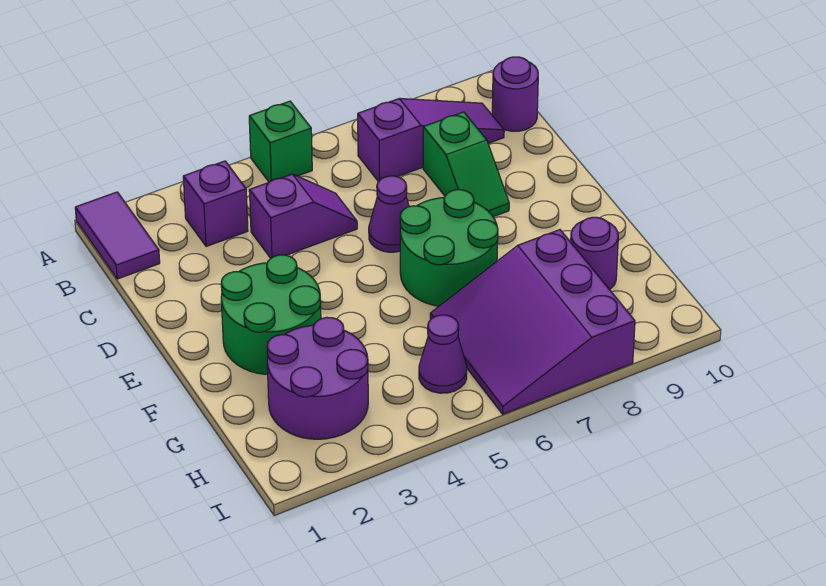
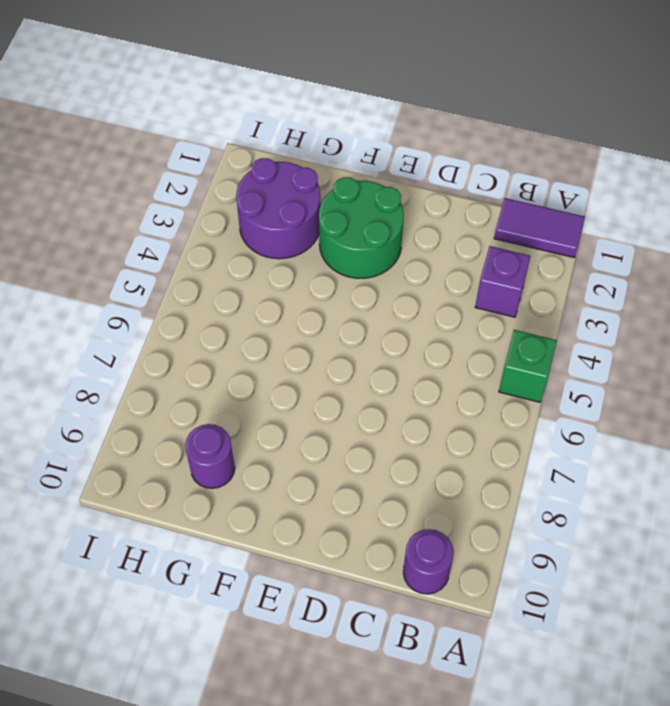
none -> purple slope B7:B9 level 1 top 7
none -> purple slope C4:C5 level 1 top 4
none -> green slope C8:D8 level 1 top C

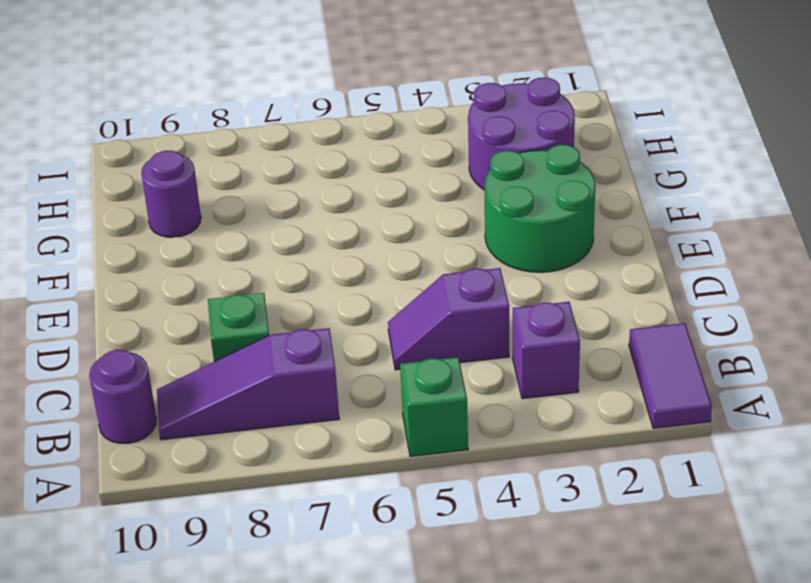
none -> purple cone D6 level 1
none -> green round brick E6:F7 level 1
none -> purple slope G6:I8 level 1 top 8

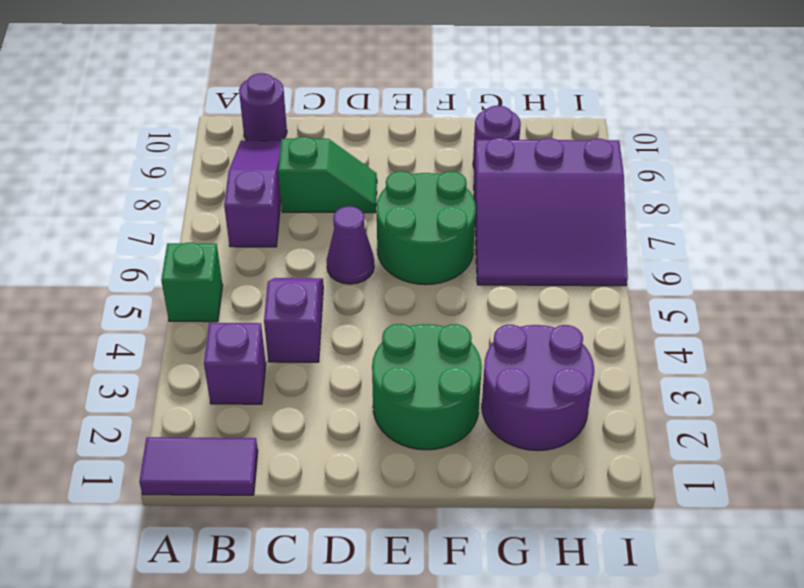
none -> purple cone H5 level 1

